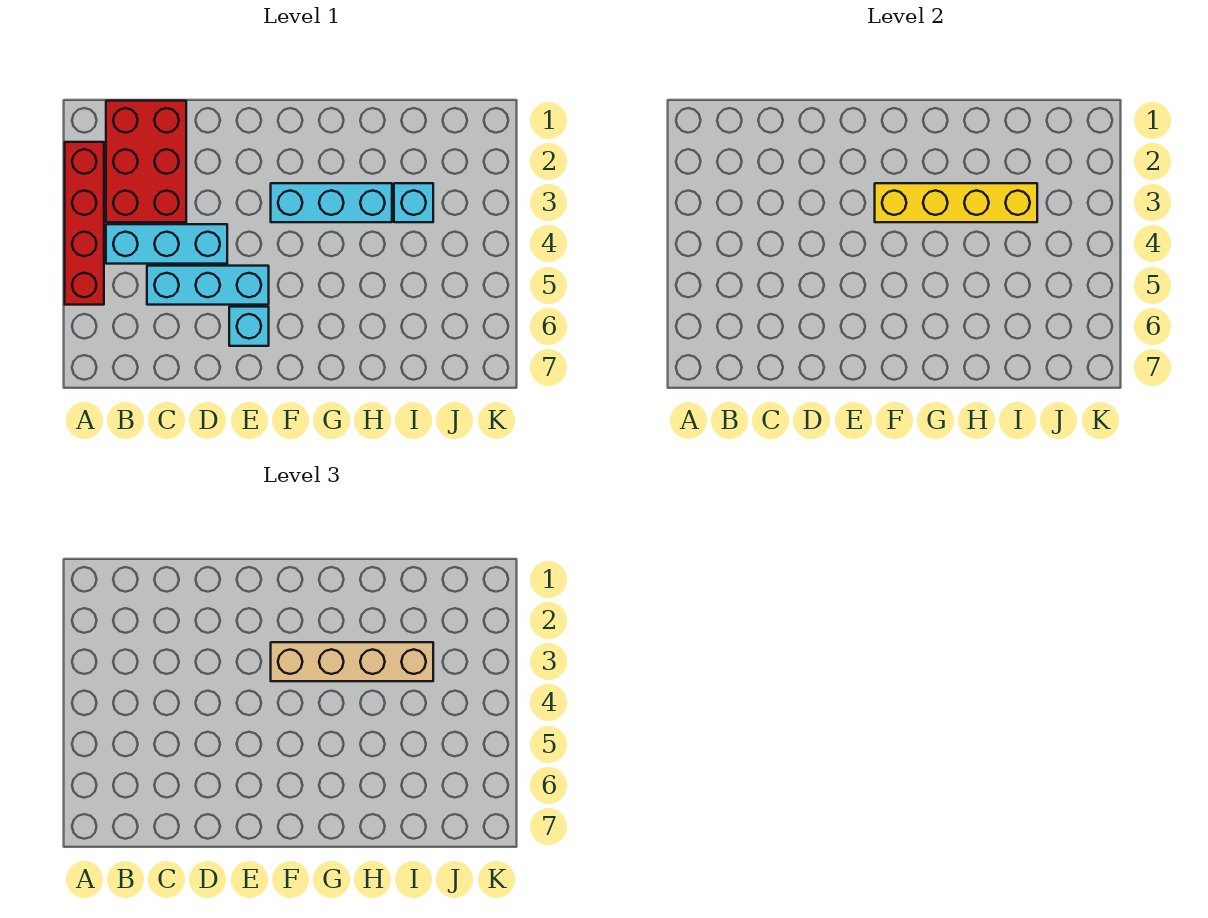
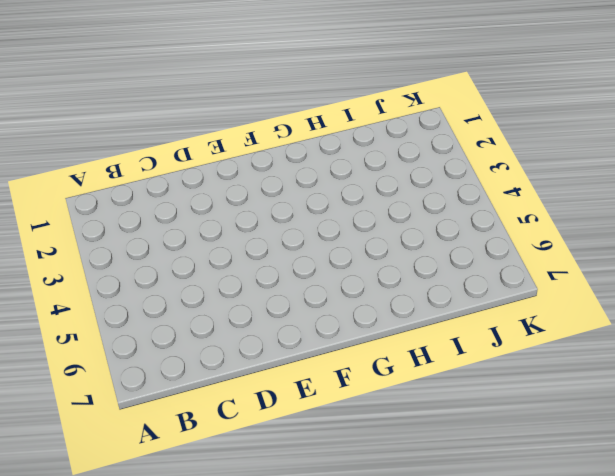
none -> red brick A2:A5 level 1
none -> red brick B1:C3 level 1

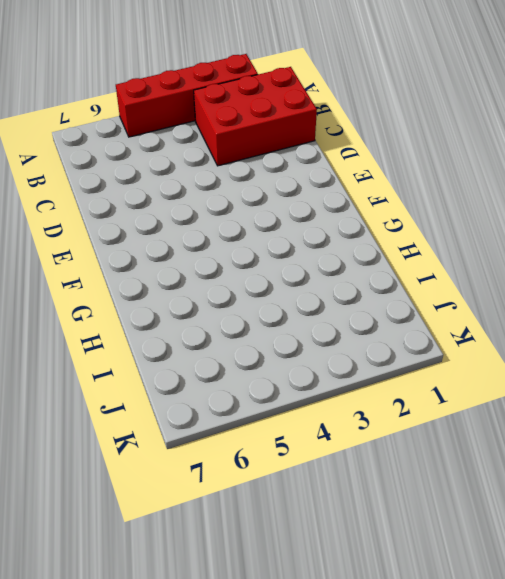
none -> cyan brick B4:D4 level 1
none -> cyan brick C5:E5 level 1

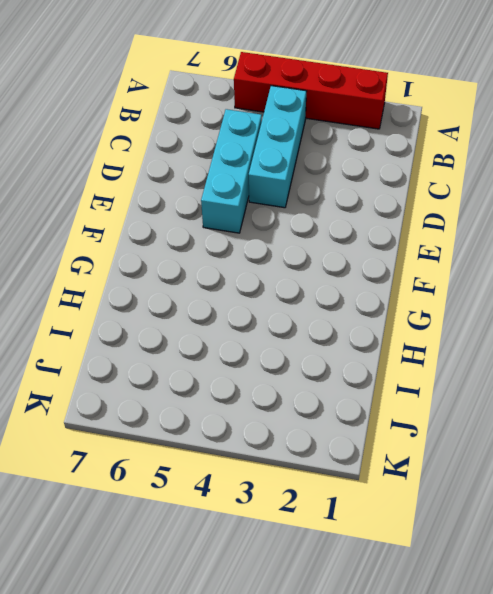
none -> red brick B1:C3 level 1
none -> cyan brick E6 level 1

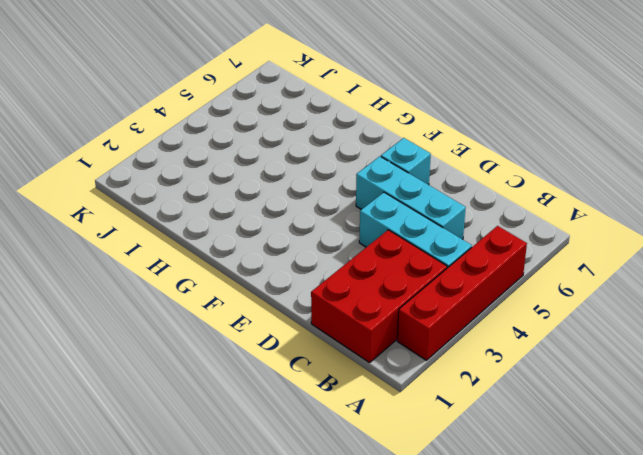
none -> cyan brick F3:H3 level 1
none -> cyan brick I3 level 1

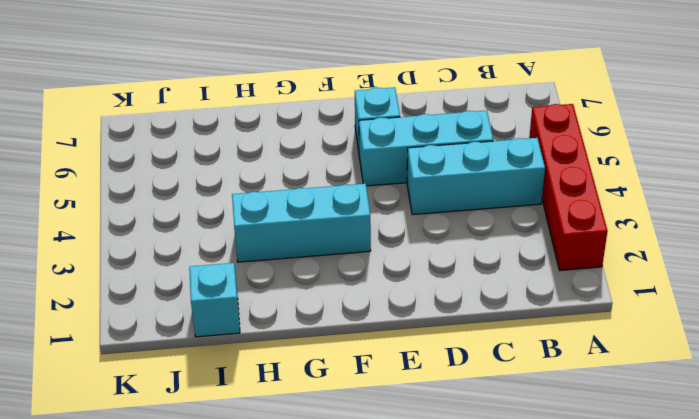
cyan brick I1 level 1 -> cyan brick I3 level 1
none -> red brick B1:C3 level 1
none -> yellow brick F3:I3 level 2

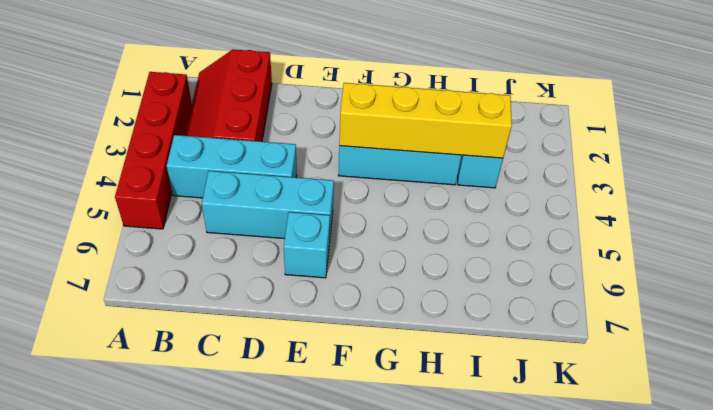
red slope B1:C3 level 1 top C -> red brick B1:C3 level 1
none -> tan brick F3:I3 level 3

